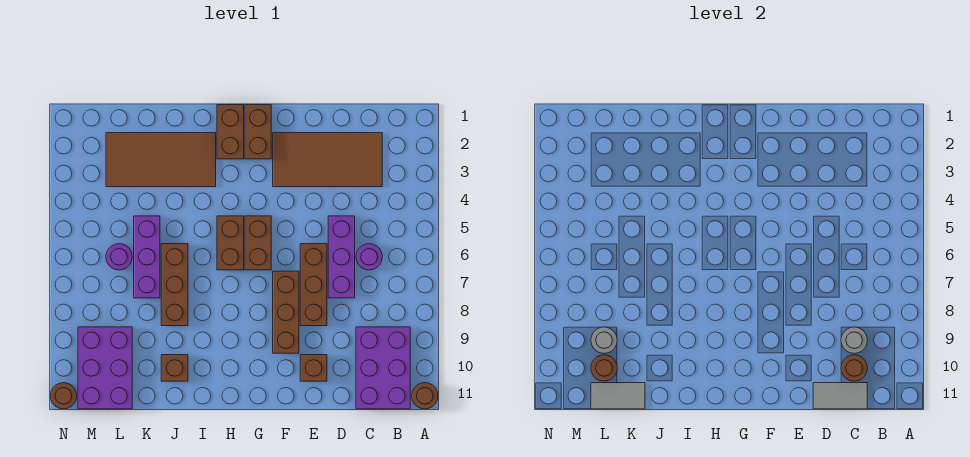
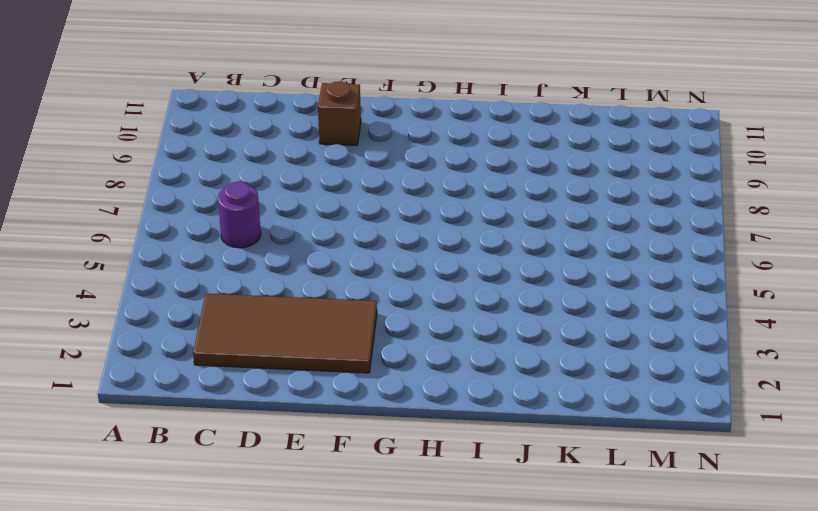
none -> brown round brick A11 level 1
none -> purple brick B9:C11 level 1
none -> purple brick D5:D7 level 1

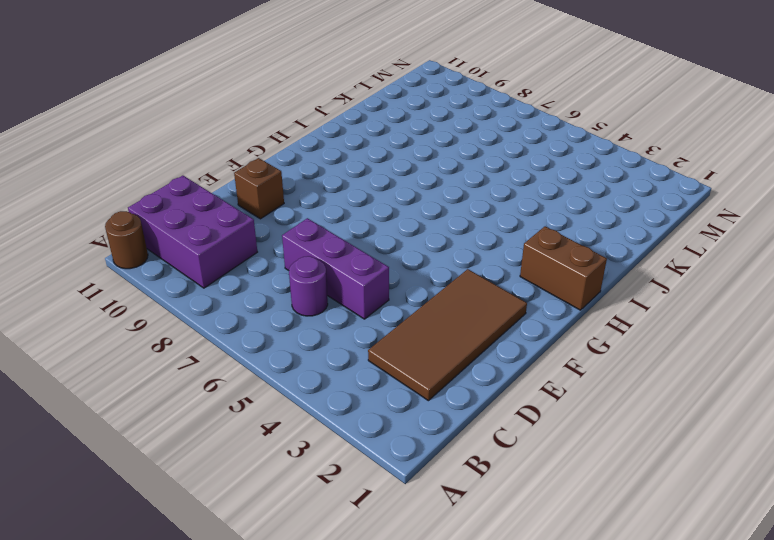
none -> brown brick E6:E8 level 1
none -> brown brick F7:F9 level 1
none -> brown brick G1:G2 level 1

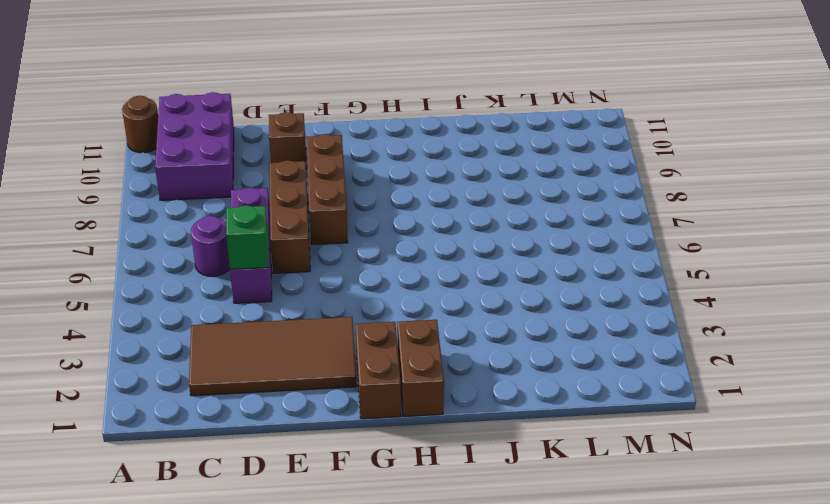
green brick D5 level 2 -> none
none -> brown brick G5:G6 level 1
none -> brown brick H5:H6 level 1
none -> brown tile I2:L3 level 1

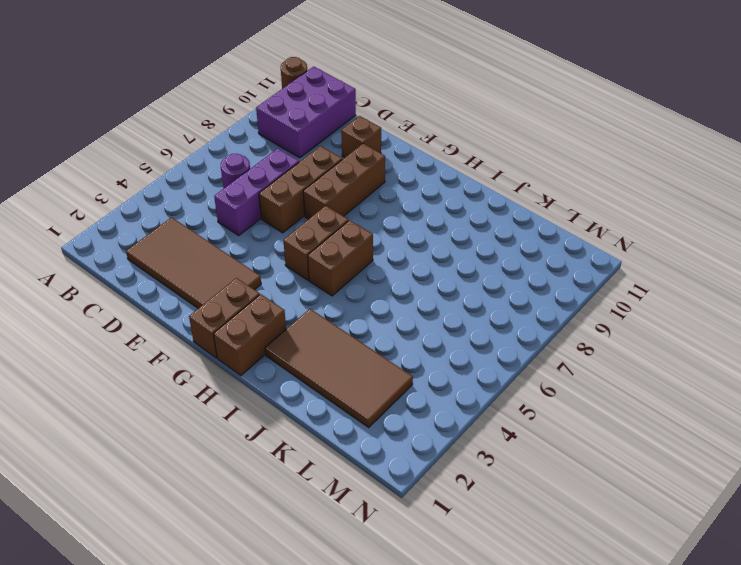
none -> brown brick J6:J8 level 1
none -> brown brick J10 level 1
none -> purple brick K5:K7 level 1

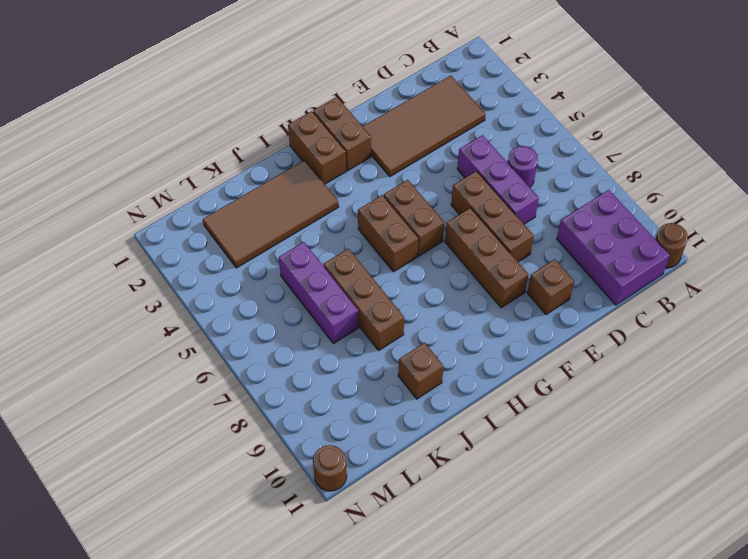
none -> purple round brick L6 level 1
none -> purple brick L9:M11 level 1
none -> grey round brick C9 level 2

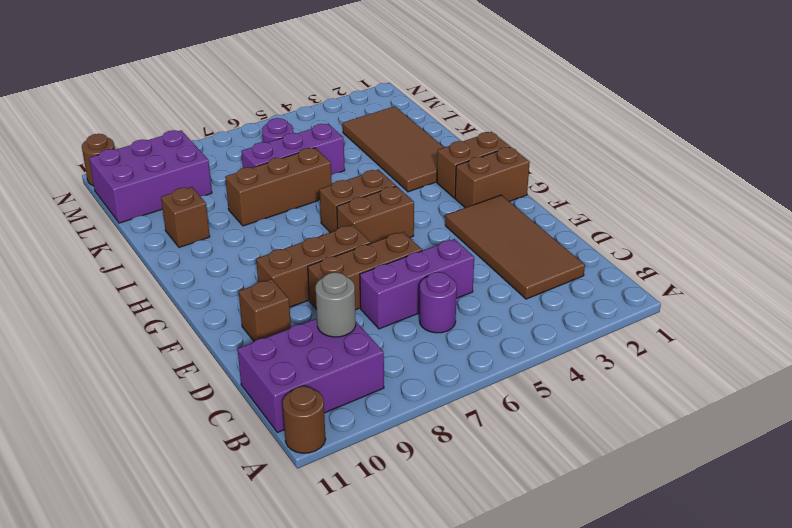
none -> brown round brick C10 level 2
none -> grey tile C11:D11 level 2
none -> grey tile K11:L11 level 2

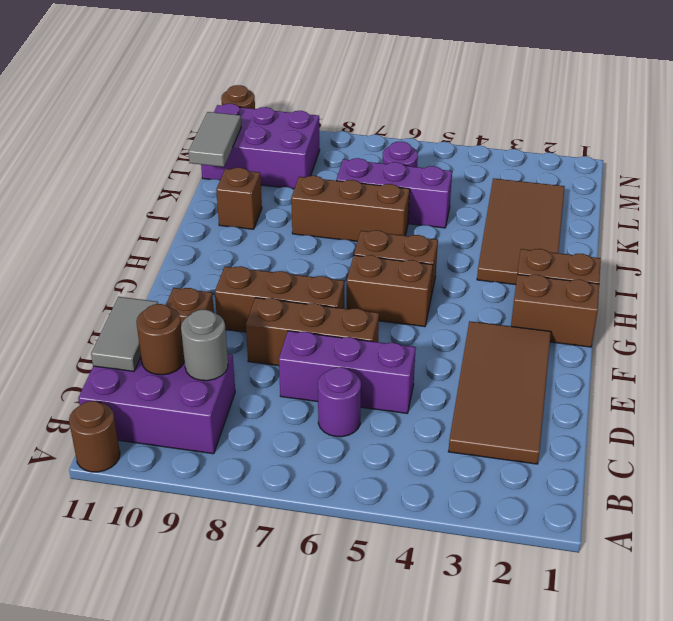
none -> grey round brick L9 level 2
none -> brown round brick L10 level 2

